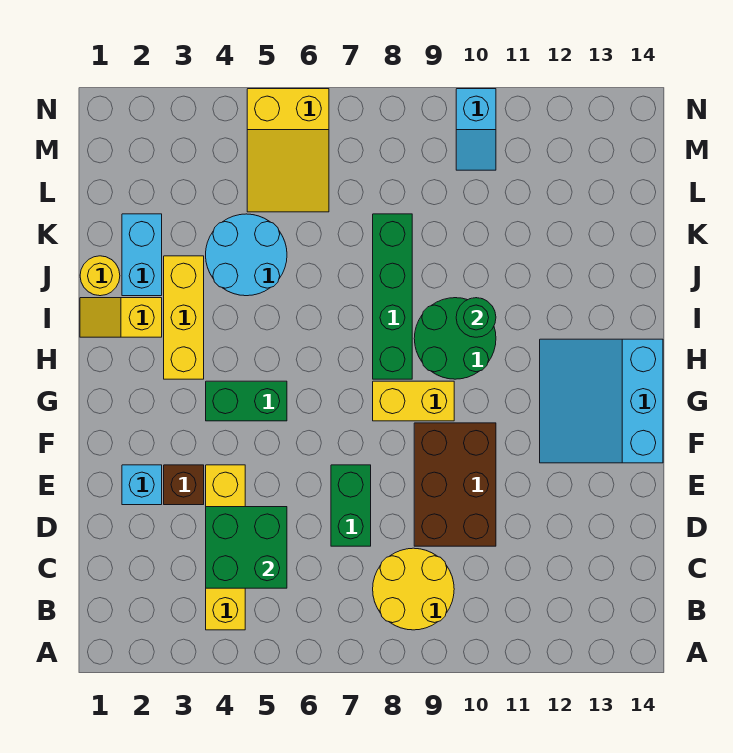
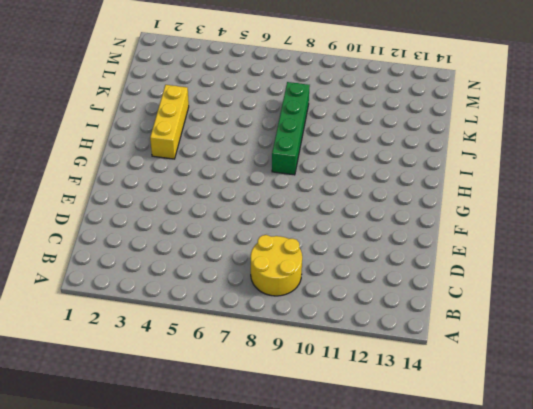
none -> yellow brick B4:E4 level 1
none -> green brick D7:E7 level 1
none -> brown brick D9:F10 level 1

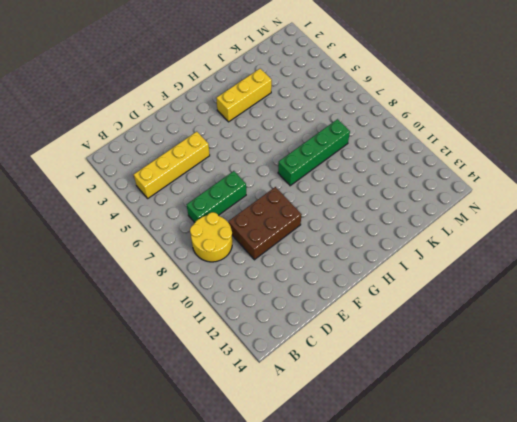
green brick C7:E7 level 1 -> green brick D7:E7 level 1
none -> cyan brick E2 level 1
none -> brown brick E3 level 1
none -> cyan slope F12:H14 level 1 top 14

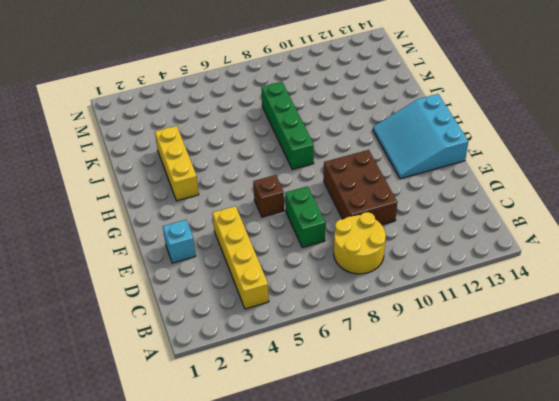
brown brick F6 level 1 -> brown brick E3 level 1
none -> green brick G4:G5 level 1
none -> yellow brick G8:G9 level 1
none -> green round brick H9:I10 level 1

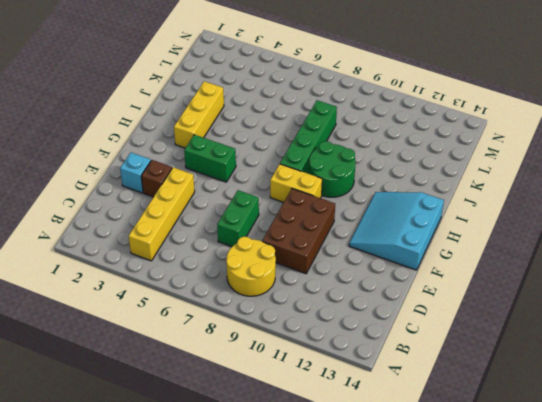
none -> yellow slope I1:I2 level 1 top 2
none -> yellow round brick J1 level 1
none -> cyan brick J2:K2 level 1

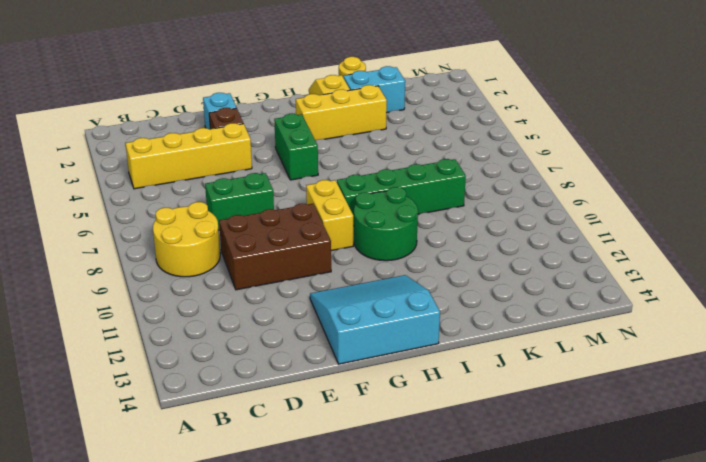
none -> cyan round brick J4:K5 level 1
none -> yellow slope L5:N6 level 1 top N
none -> cyan slope M10:N10 level 1 top N

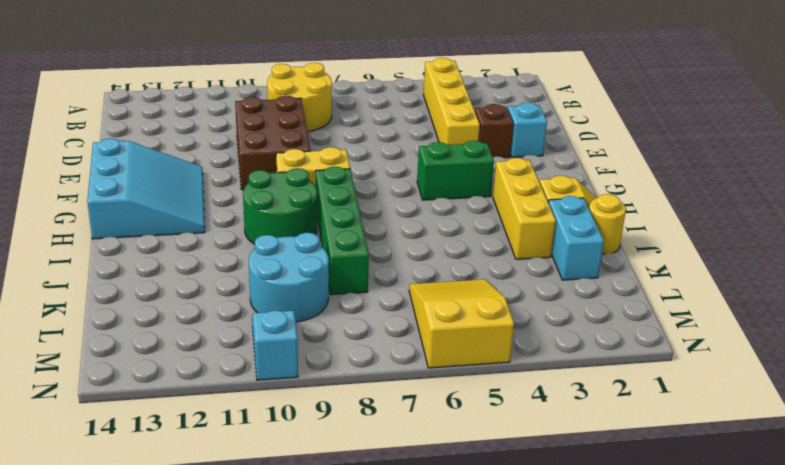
cyan round brick K9:L10 level 1 -> cyan round brick J4:K5 level 1
none -> green brick D7:E7 level 1
none -> green brick C4:D5 level 2
none -> green round brick I10 level 2

